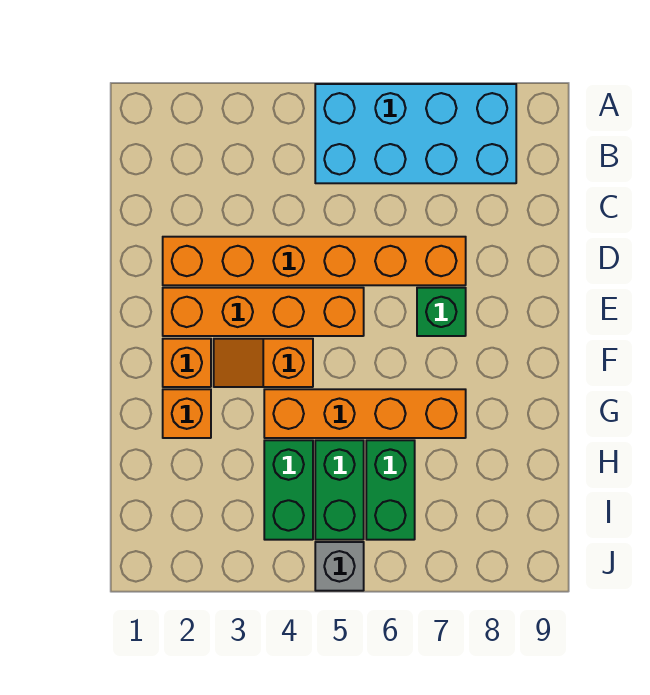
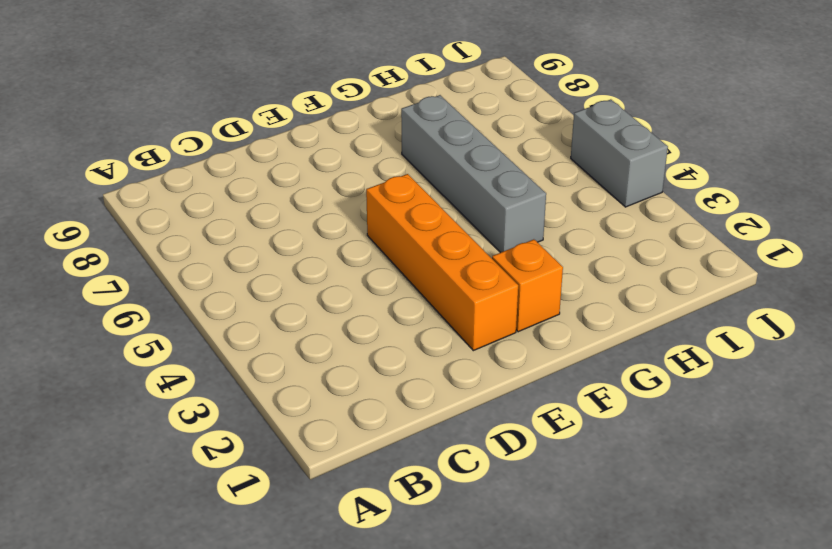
grey brick G4:G7 level 1 -> orange brick G4:G7 level 1
grey brick J4:J5 level 1 -> grey brick J5 level 1
none -> cyan brick A5:B8 level 1
none -> orange brick D2:D7 level 1
none -> green brick E7 level 1

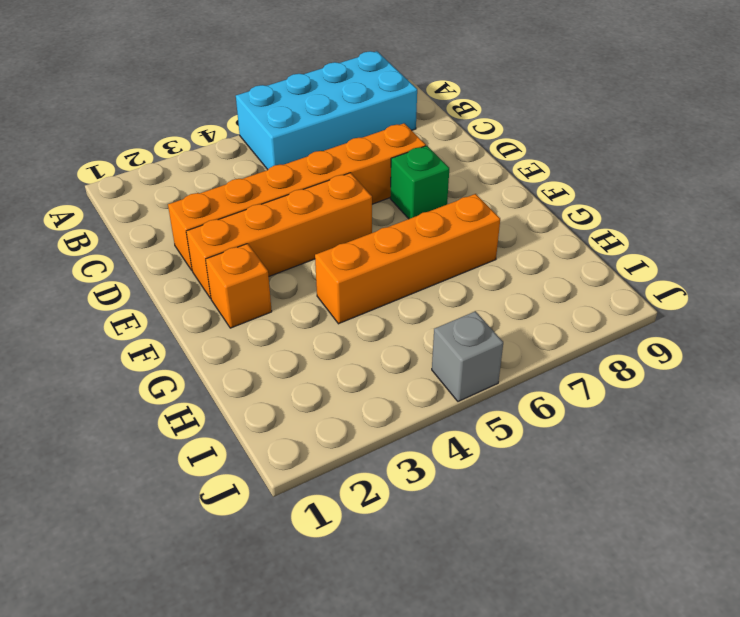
none -> orange slope F3:F4 level 1 top 4
none -> orange brick G2 level 1
none -> green brick H4:I4 level 1

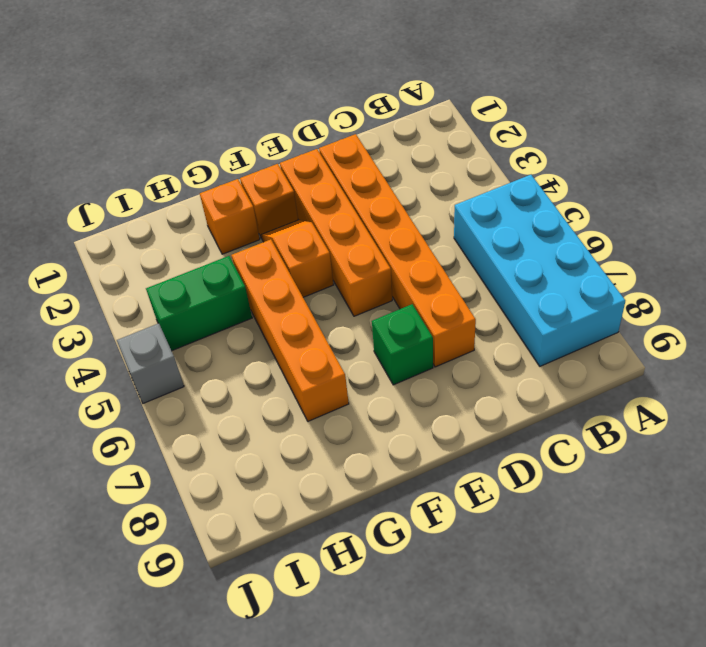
none -> green brick H5:I5 level 1
none -> green brick H6:I6 level 1

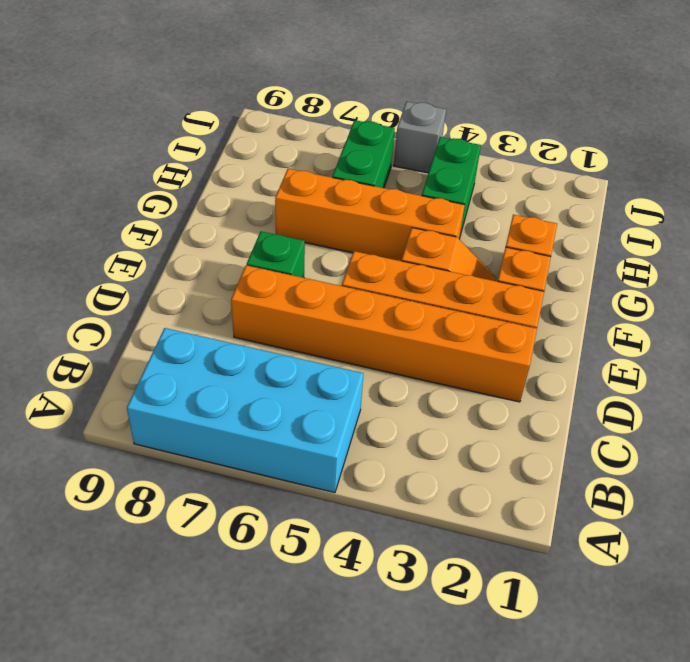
none -> green brick H5:I5 level 1

